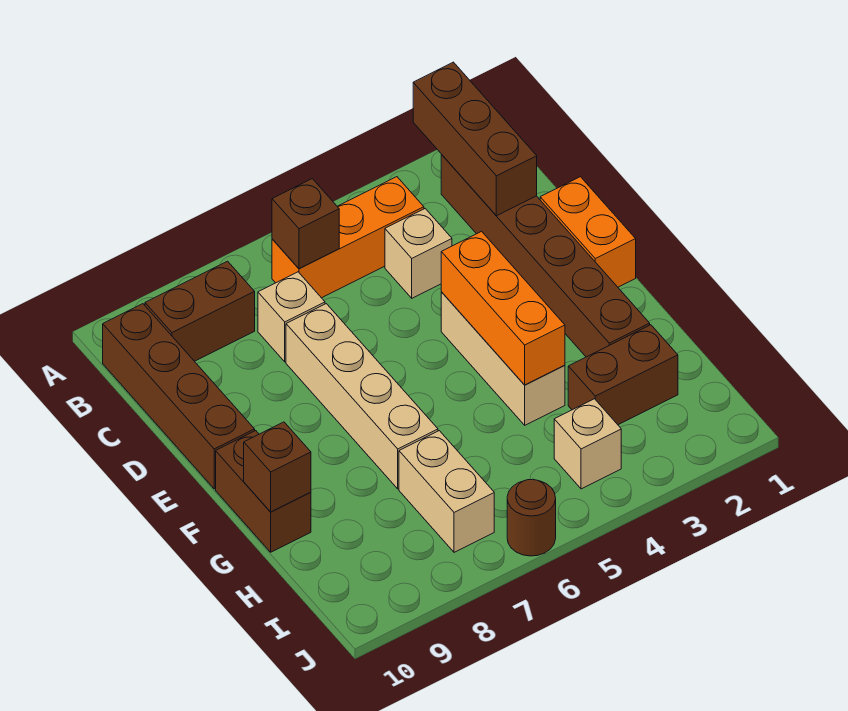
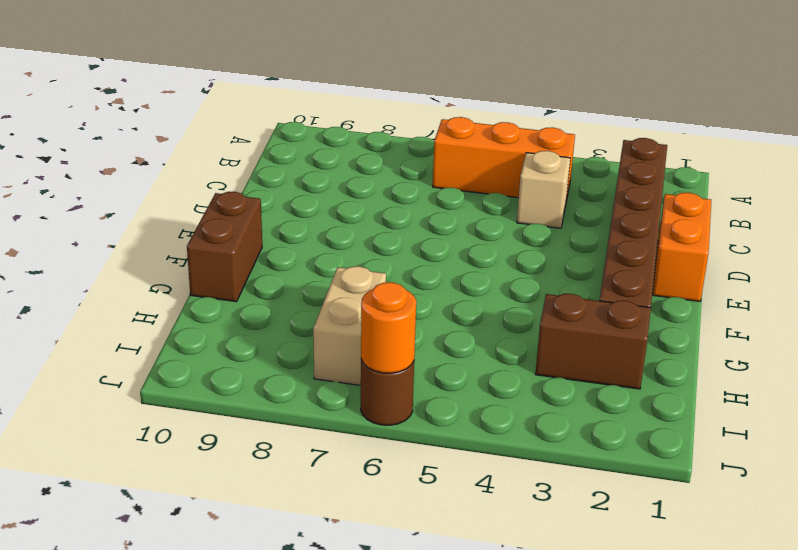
orange round brick J6 level 2 -> none
none -> brown brick B8:B9 level 1
none -> brown brick B10:E10 level 1
none -> tan brick C7 level 1

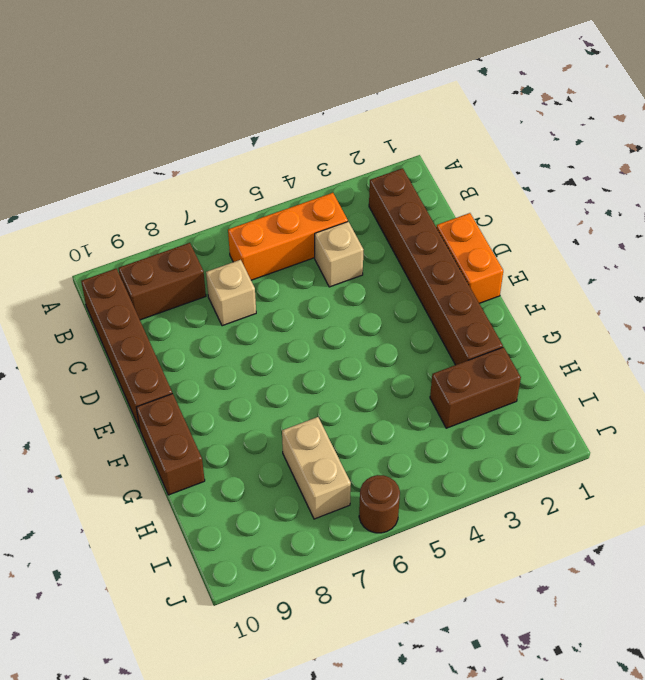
none -> tan brick D7:G7 level 1
none -> tan brick E4:G4 level 1
none -> tan brick I4 level 1

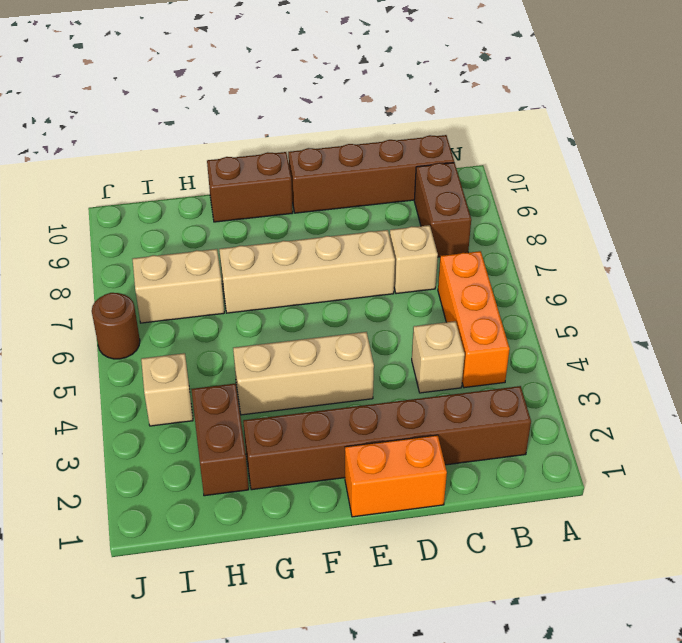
none -> brown brick A2:C2 level 2
none -> brown brick B6 level 2
none -> orange brick E4:G4 level 2

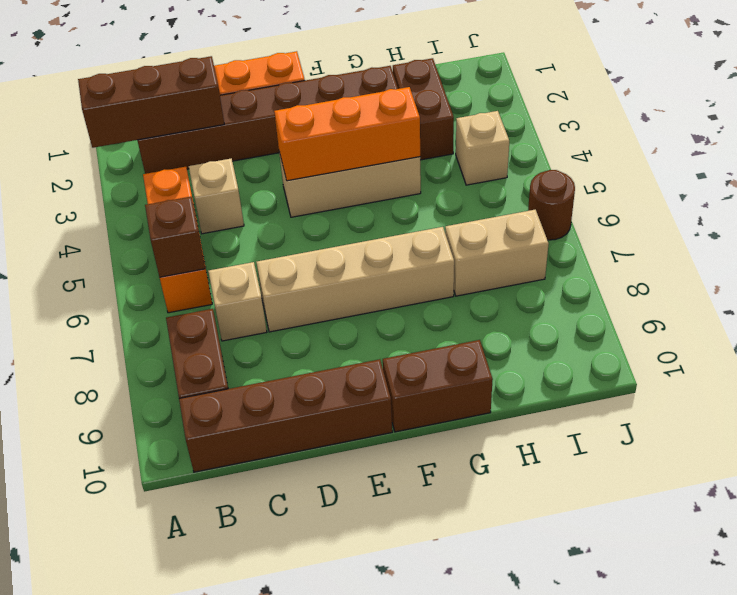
none -> brown brick G10 level 2

